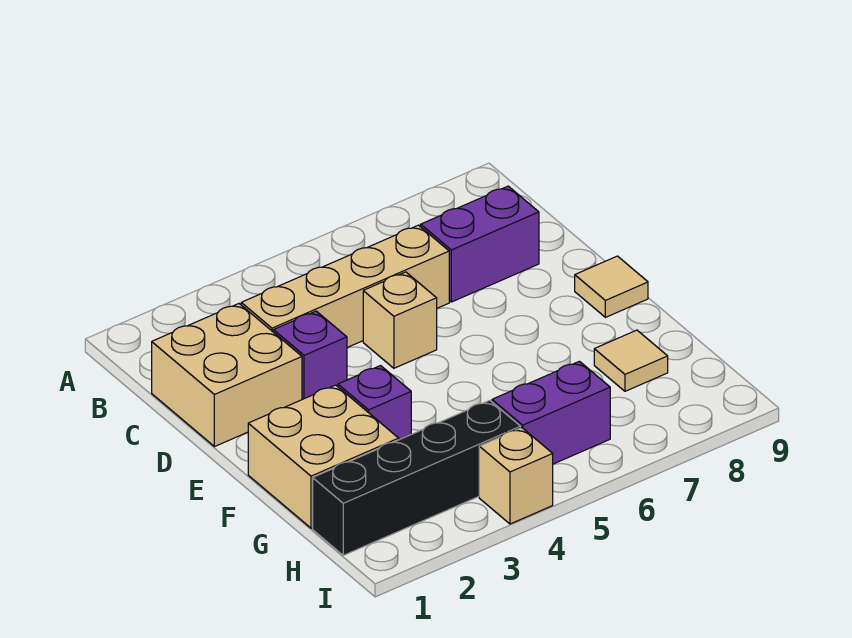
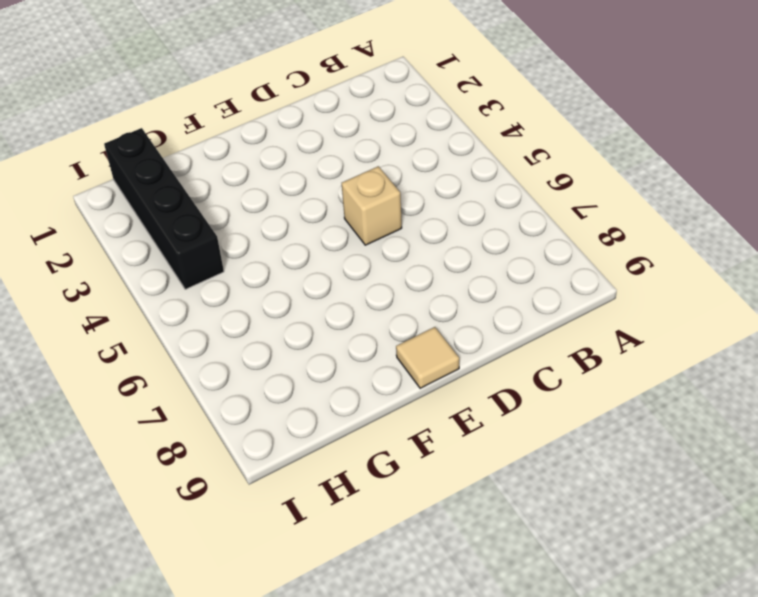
none -> tan brick C1:D2 level 1
none -> tan brick C3:C6 level 1
none -> purple brick C7:C8 level 1

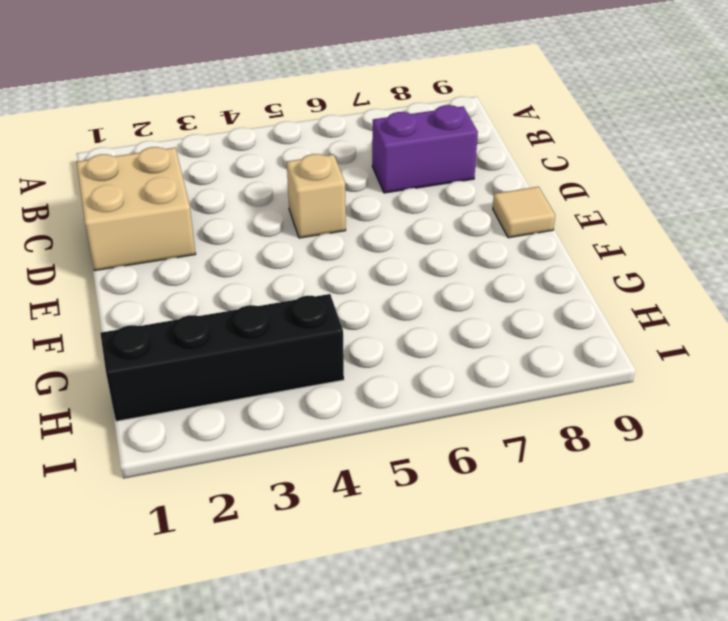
none -> tan brick C3:C6 level 1
none -> purple brick D3 level 1
none -> tan brick F1:G2 level 1

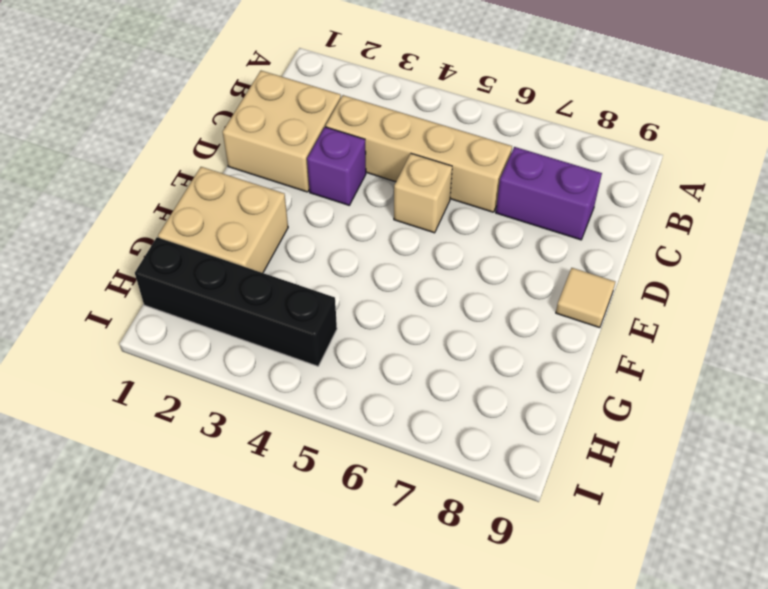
none -> purple brick F3 level 1
none -> tan tile G8 level 1
none -> purple brick H5:H6 level 1

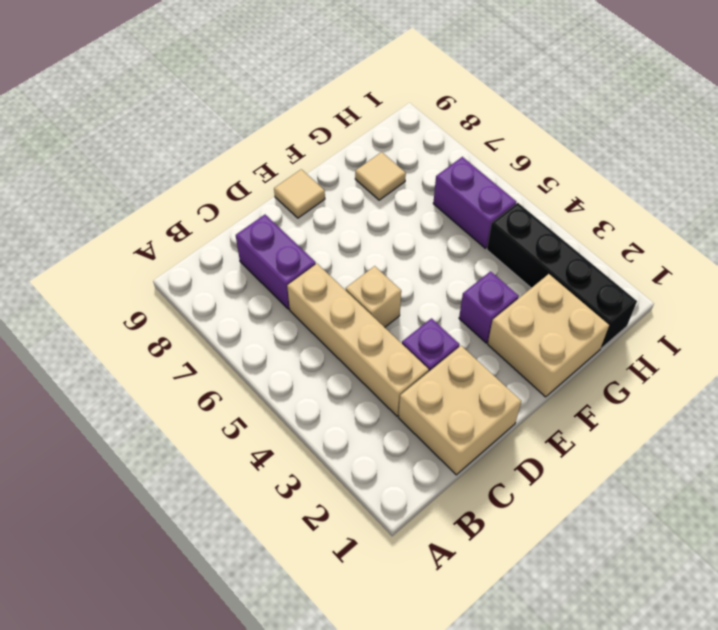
none -> tan brick I4 level 1

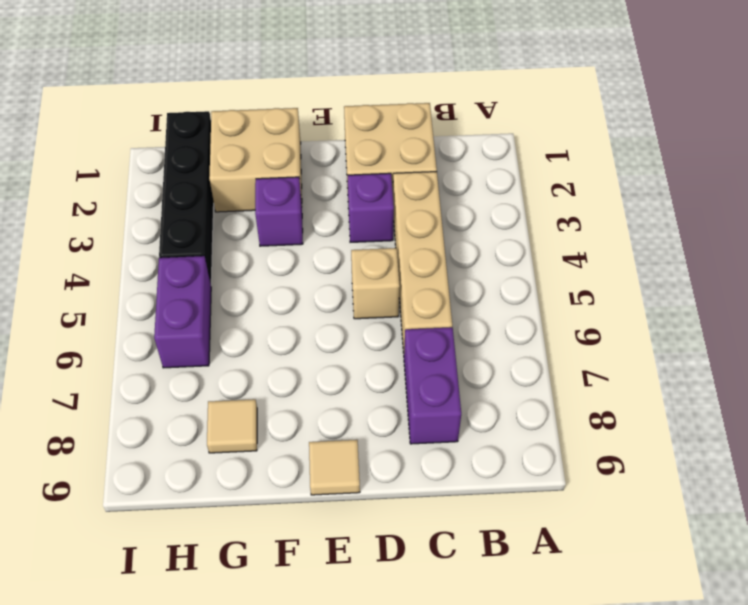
none -> tan brick I4 level 1

